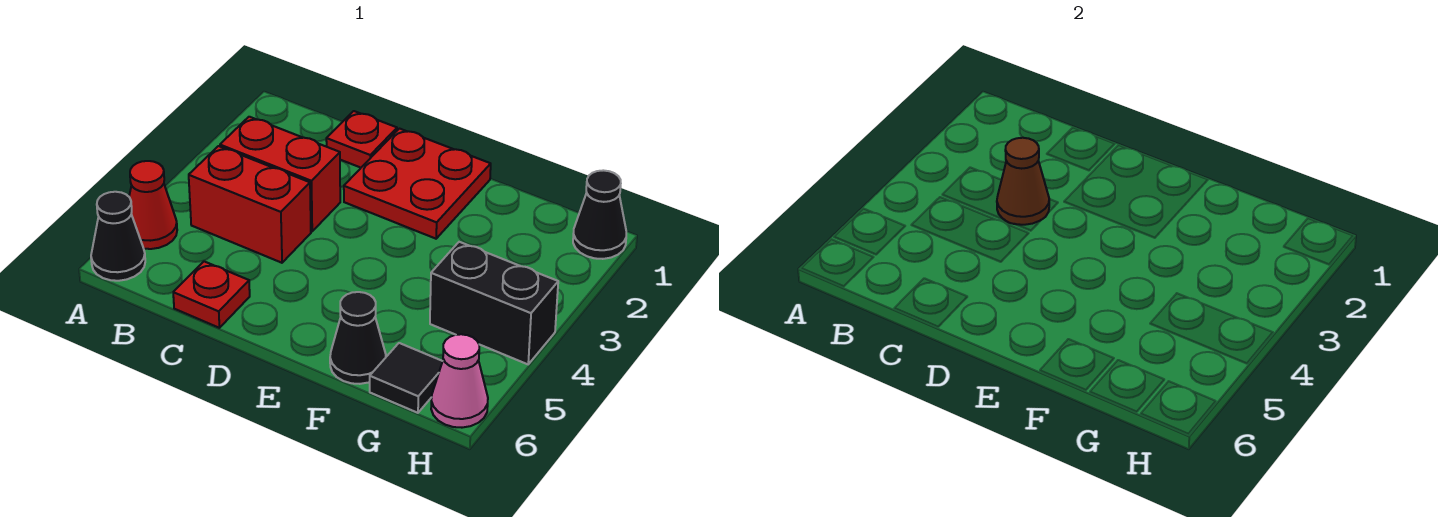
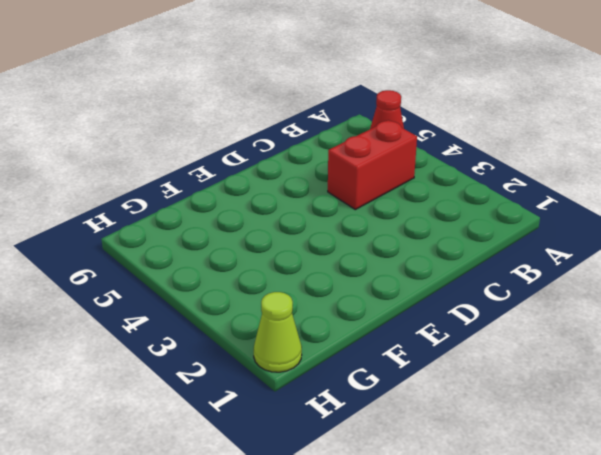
lime cone H1 level 1 -> black cone H1 level 1
none -> black cone A6 level 1
none -> red brick B3:C3 level 1
none -> red plate C1 level 1

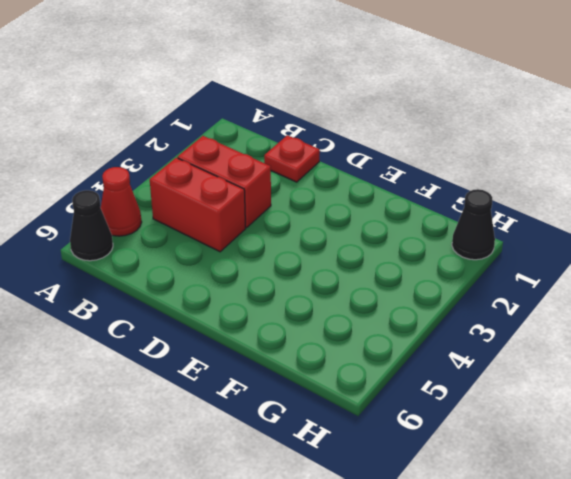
none -> red plate C6 level 1
none -> red plate D1:E2 level 1
none -> black cone F6 level 1

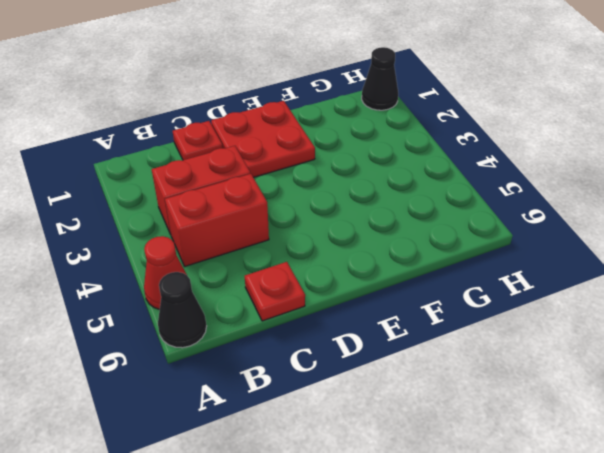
none -> black cone F6 level 1
none -> black brick G4:H4 level 1
none -> black tile G6 level 1

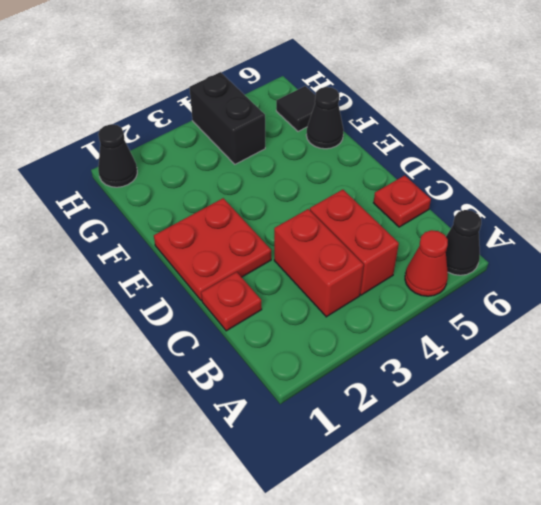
none -> pink cone H6 level 1
none -> brown cone C3 level 2

